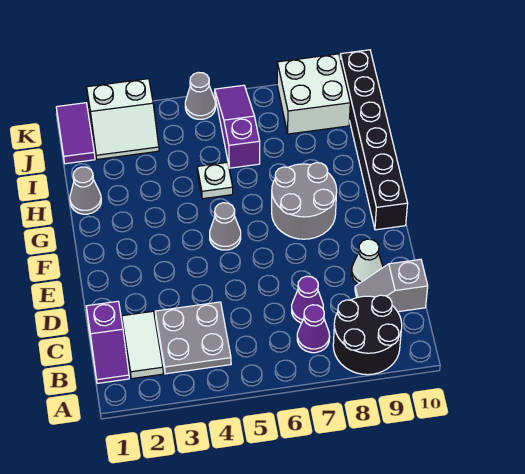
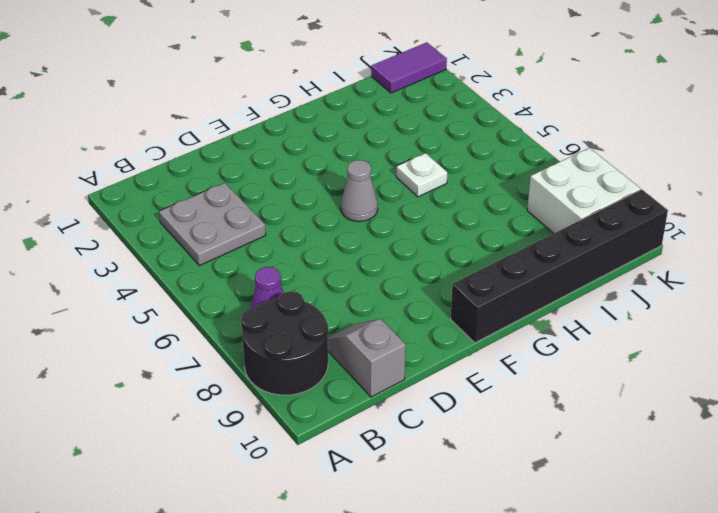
none -> purple slope B1:C1 level 1 top C
none -> white tile B2:C2 level 1
none -> purple cone C7 level 1

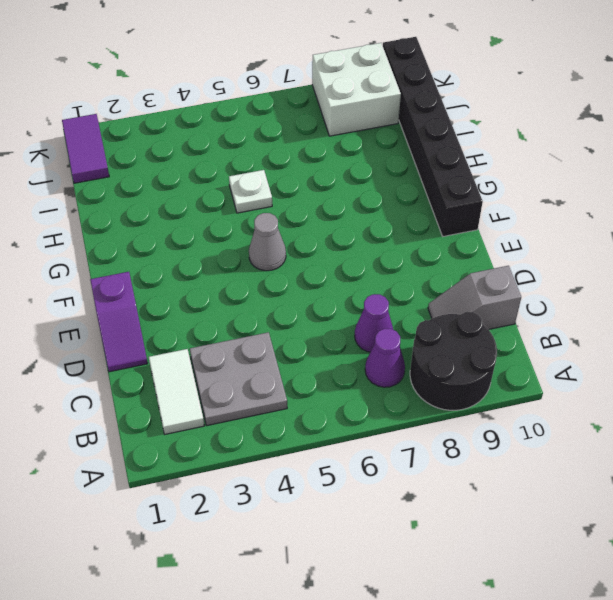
purple slope D1:E1 level 1 top E -> purple slope B1:C1 level 1 top C
none -> white cone D9 level 1
none -> grey round brick F7:G8 level 1
none -> grey cone H1 level 1

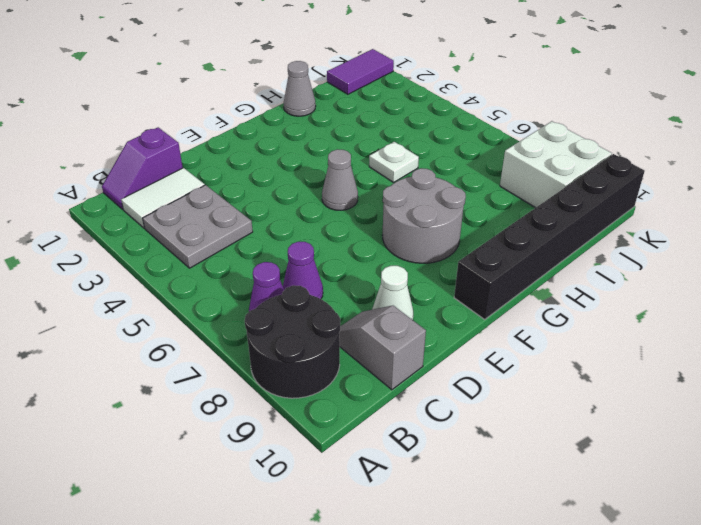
none -> purple slope I6:K6 level 1 top I
none -> white slope J2:K3 level 1 top K
none -> grey cone K5 level 1

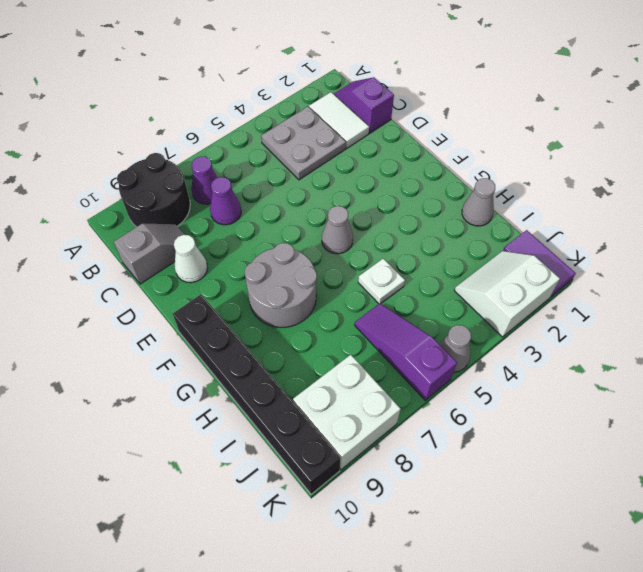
purple slope I6:K6 level 1 top K -> purple slope I6:K6 level 1 top I

